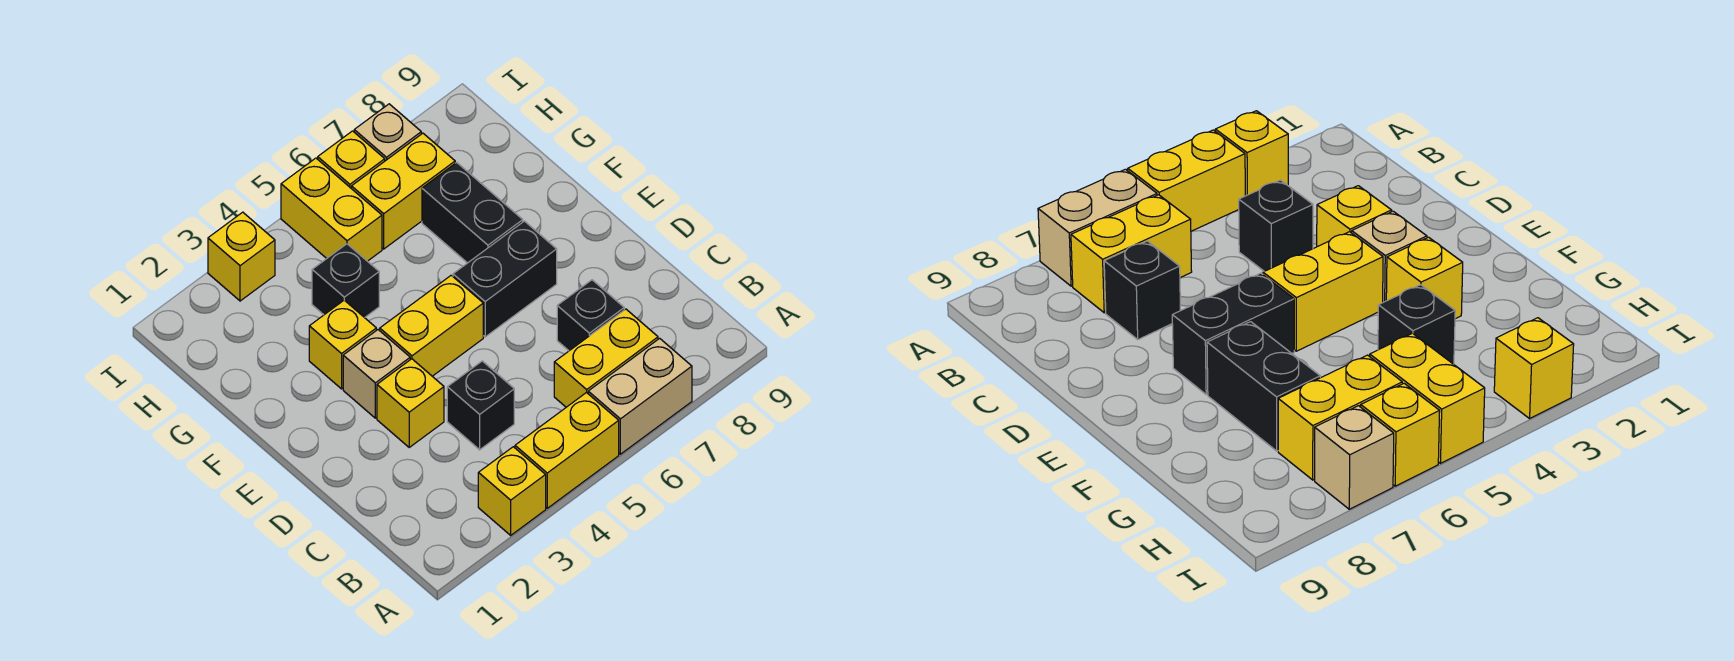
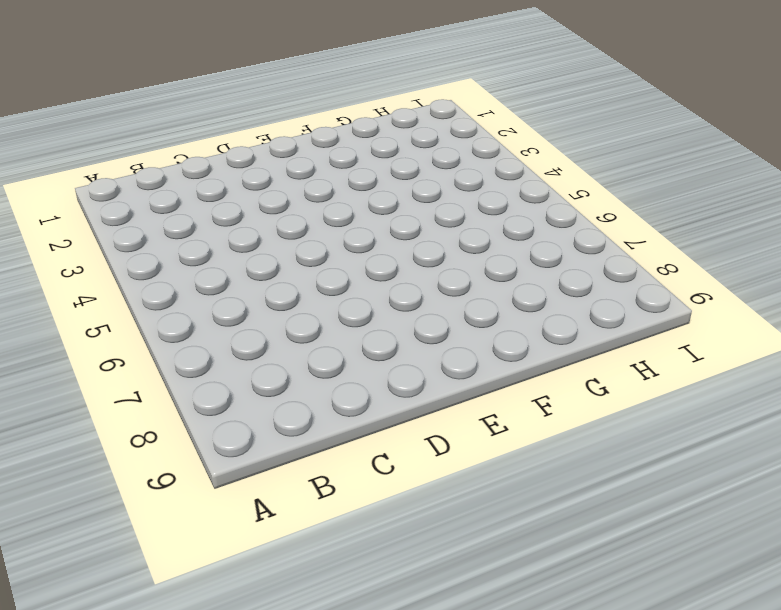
none -> yellow brick A3 level 1
none -> yellow brick A4:A5 level 1
none -> tan brick A6:A7 level 1

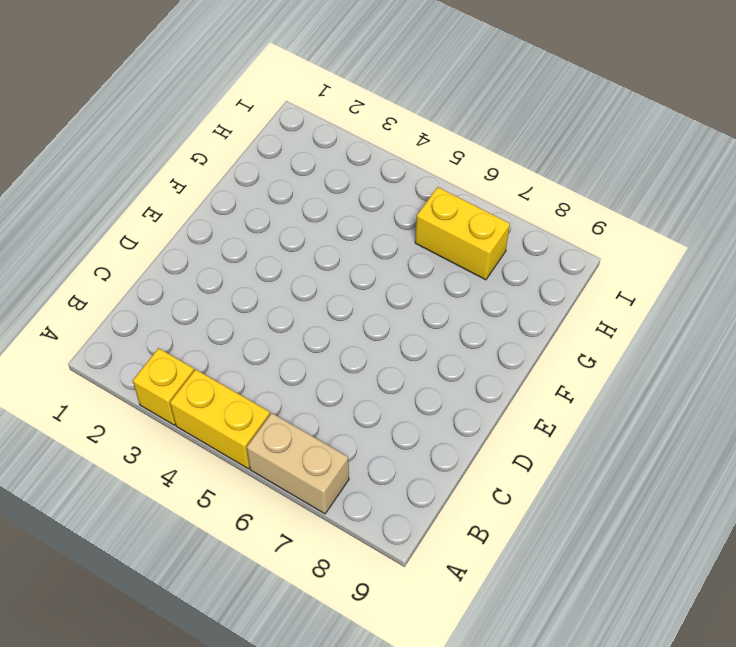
none -> yellow brick B6:B7 level 1
none -> black brick C4 level 1
none -> black brick C7 level 1

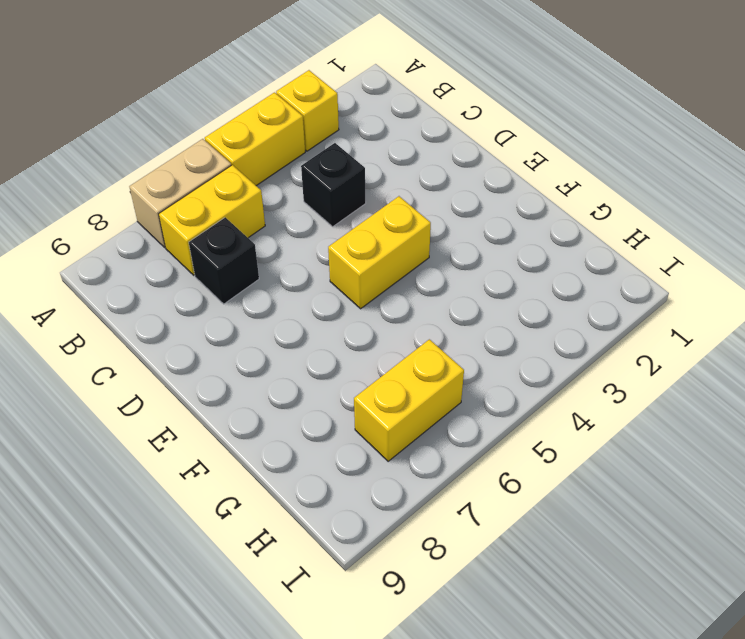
none -> yellow brick D3 level 1
none -> tan brick E3 level 1
none -> black brick E6:E7 level 1

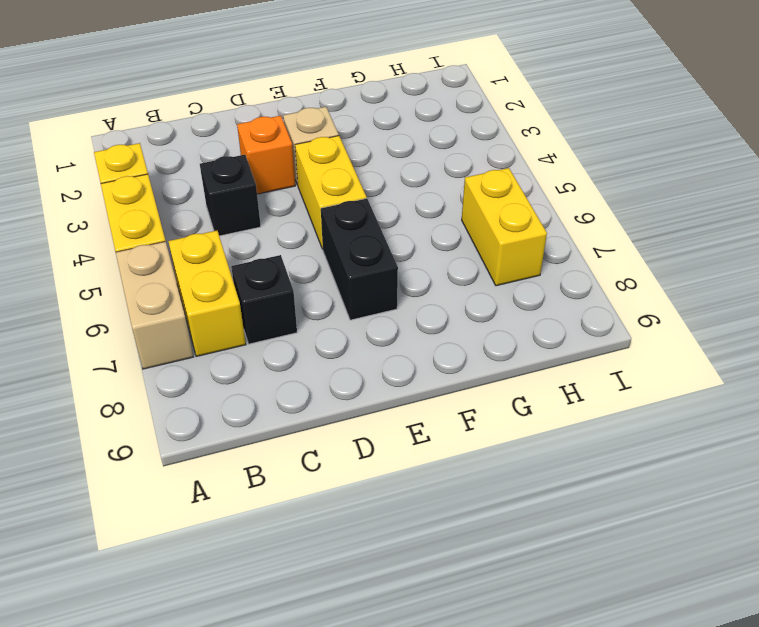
orange brick D3 level 1 -> yellow brick D3 level 1
none -> yellow brick F3 level 1
none -> black brick F7:G7 level 1
none -> black brick G4 level 1

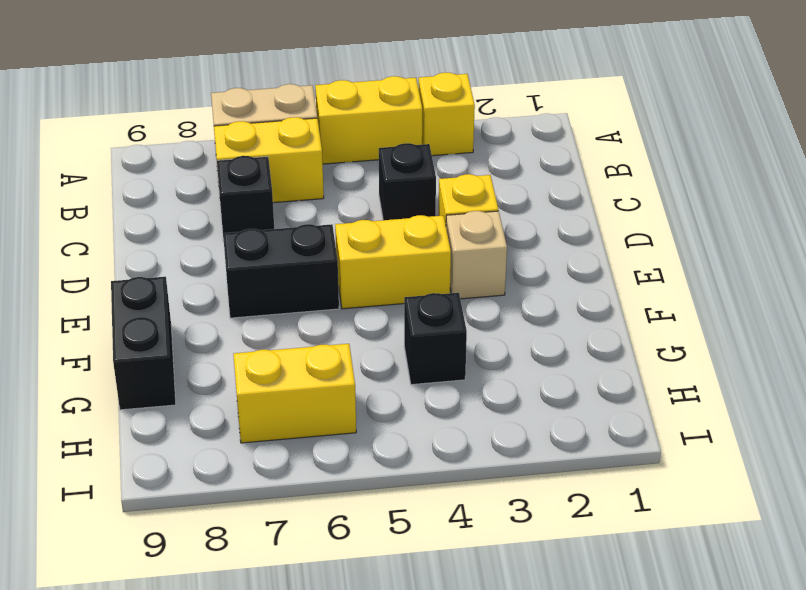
black brick F9:G9 level 1 -> black brick F7:G7 level 1
none -> yellow brick F3 level 1
none -> yellow brick H5:I5 level 1
none -> yellow brick I3 level 1

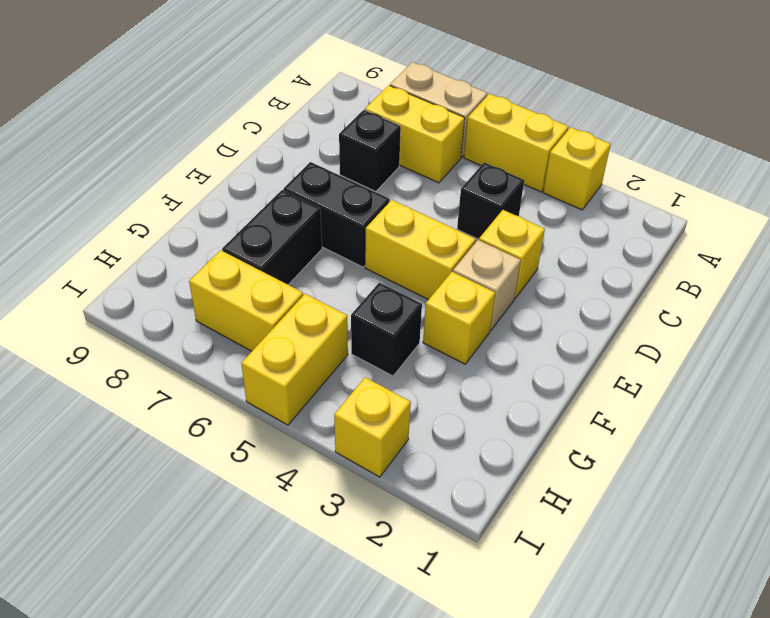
none -> yellow brick I6 level 1
none -> tan brick I7 level 1

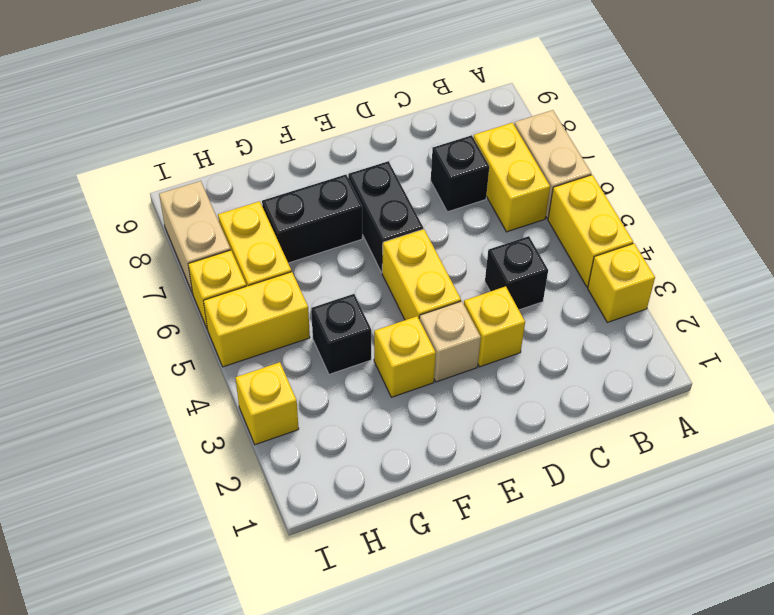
tan brick I7:I8 level 1 -> tan brick I7 level 1

